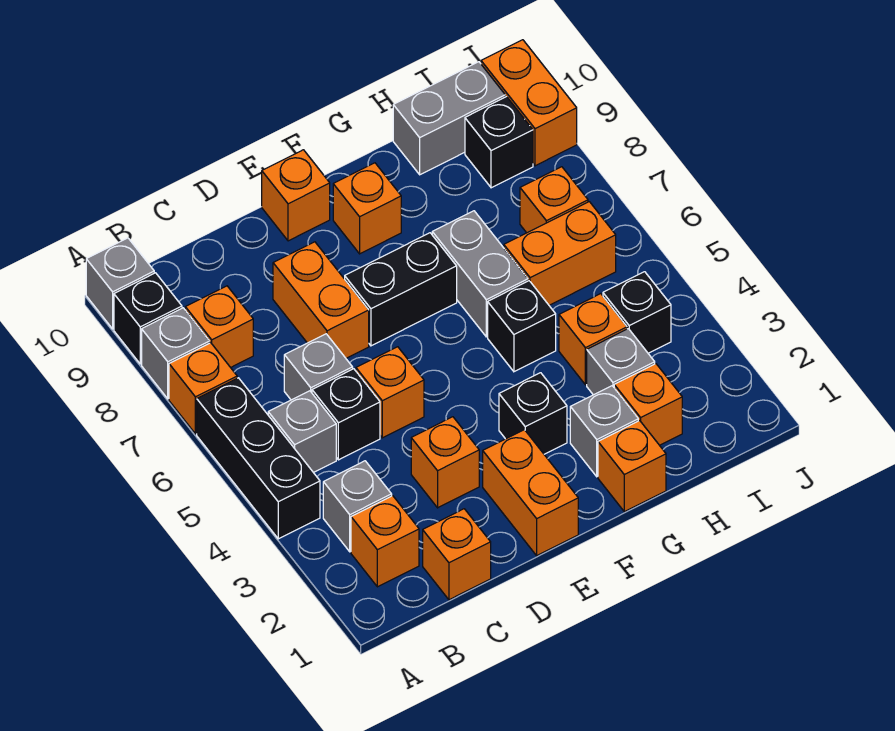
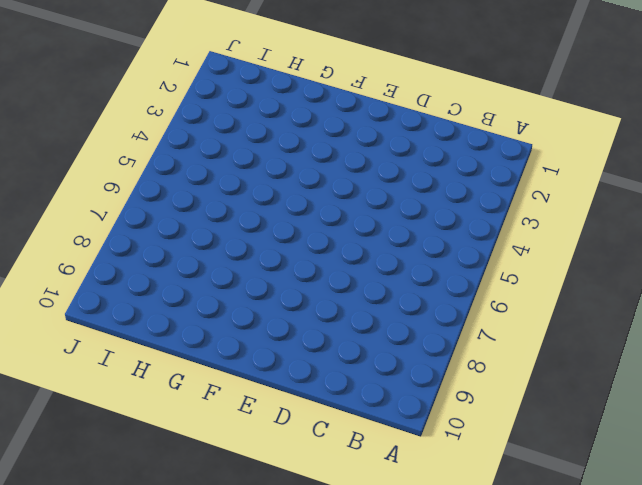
none -> black brick A4:A6 level 1
none -> orange brick A7 level 1
none -> grey brick A8 level 1
none -> black brick A9 level 1

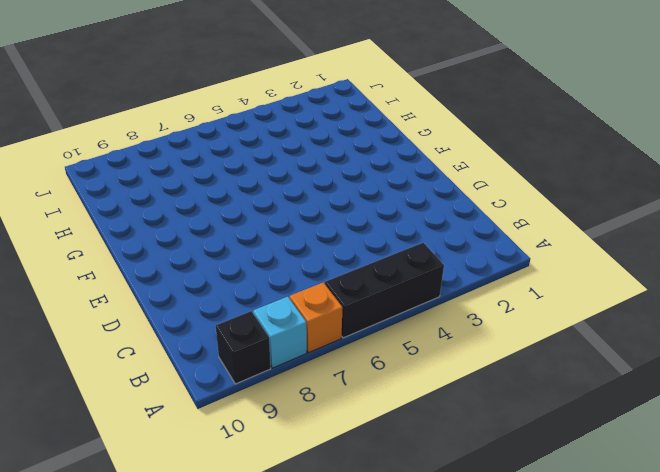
cyan brick A8 level 1 -> grey brick A8 level 1
none -> grey brick A10 level 1
none -> orange brick B2 level 1
none -> grey brick B3 level 1
none -> grey brick B5 level 1

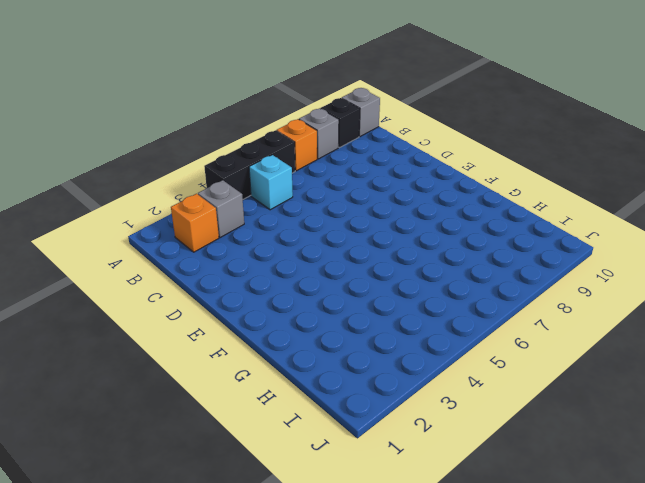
cyan brick B5 level 1 -> grey brick B5 level 1
none -> orange brick B8 level 1
none -> orange brick C1 level 1
none -> black brick C5 level 1
none -> grey brick C6 level 1

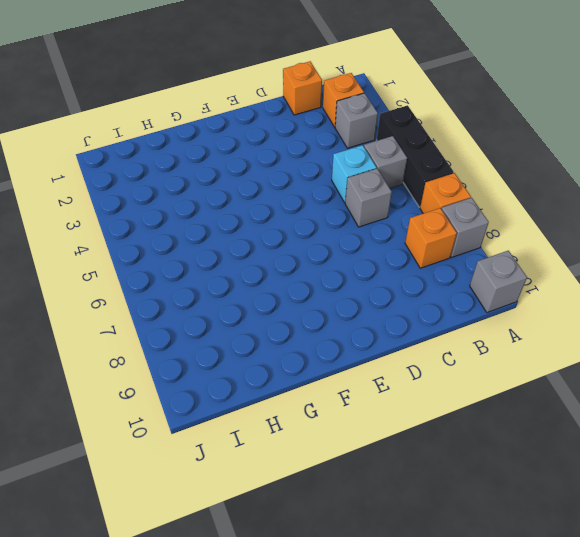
cyan brick C5 level 1 -> black brick C5 level 1
none -> black brick A9 level 1
none -> orange brick D3 level 1
none -> orange brick D5 level 1
none -> orange brick D7:D8 level 1

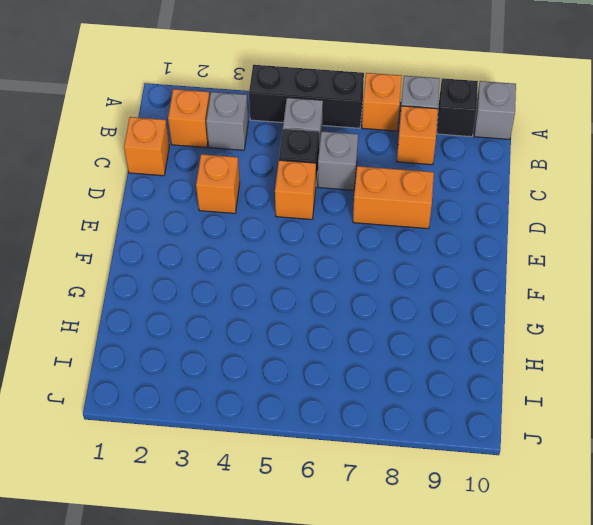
none -> orange brick E1:E2 level 1
none -> black brick E7:F7 level 1
none -> orange brick E10 level 1
none -> black brick F3 level 1

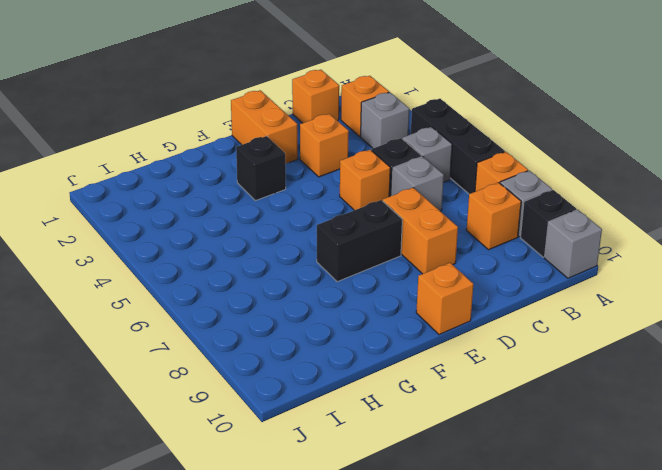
none -> orange brick F9 level 1
none -> orange brick G1 level 1
none -> grey brick G2 level 1
none -> black brick G5 level 1

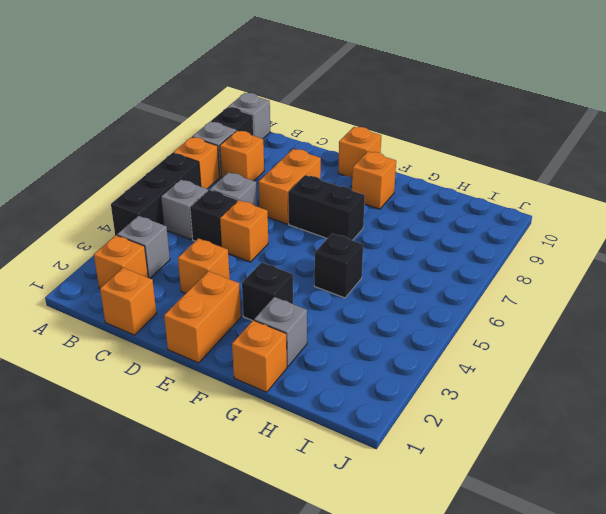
none -> grey brick G6:G7 level 1
none -> orange brick H2 level 1
none -> grey brick H3 level 1
none -> orange brick H4 level 1

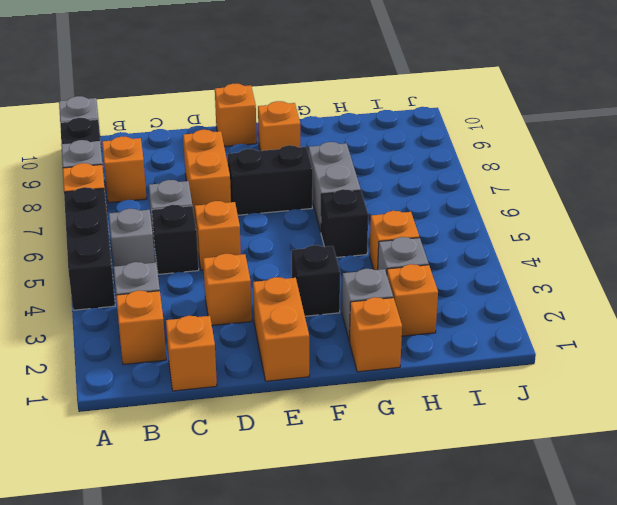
none -> orange brick H6:I6 level 1
none -> grey brick H10:I10 level 1
none -> black brick I4 level 1
none -> orange brick I7 level 1

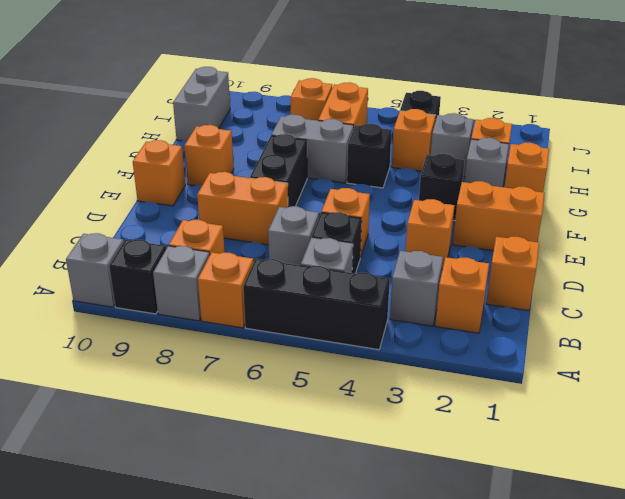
none -> black brick I9 level 1
none -> orange brick J9:J10 level 1

